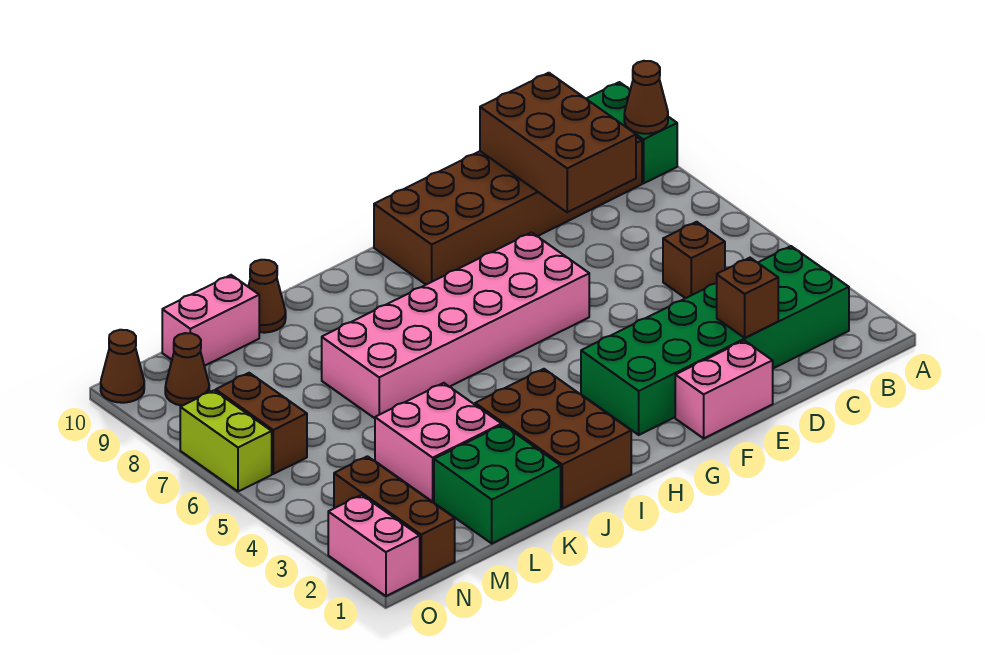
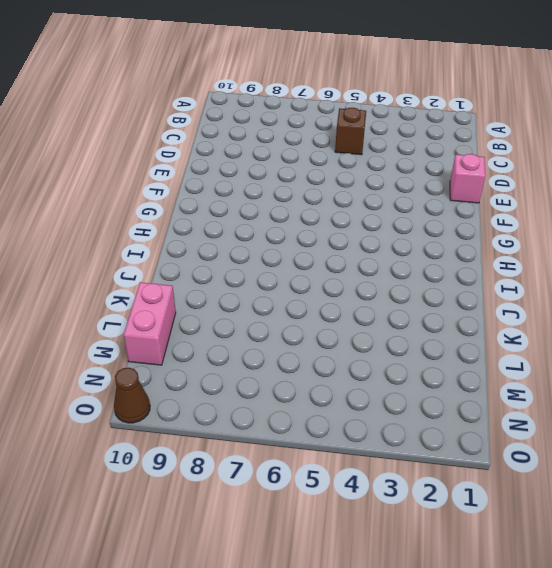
pink brick E1 level 1 -> pink brick E1:F1 level 1
none -> green brick A9:A10 level 1
none -> green brick B2:G3 level 1
none -> brown brick B9:G10 level 1

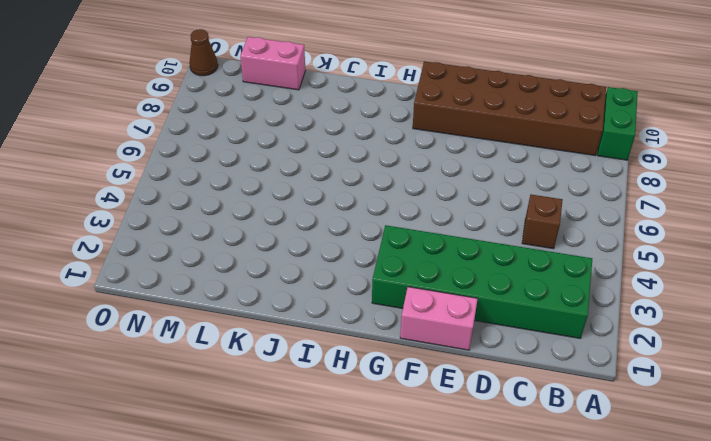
none -> pink brick F6:K7 level 1
none -> brown brick I1:J3 level 1
none -> green brick K1:L2 level 1

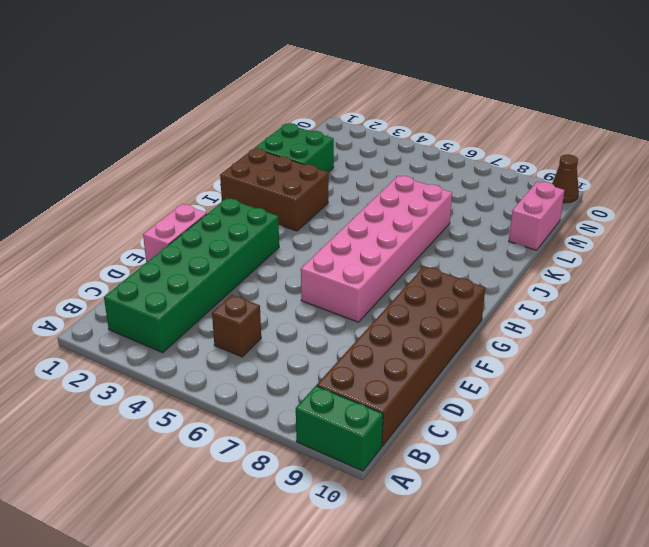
none -> pink brick K3:L4 level 1
none -> brown cone K10 level 1
none -> brown brick N1:N3 level 1

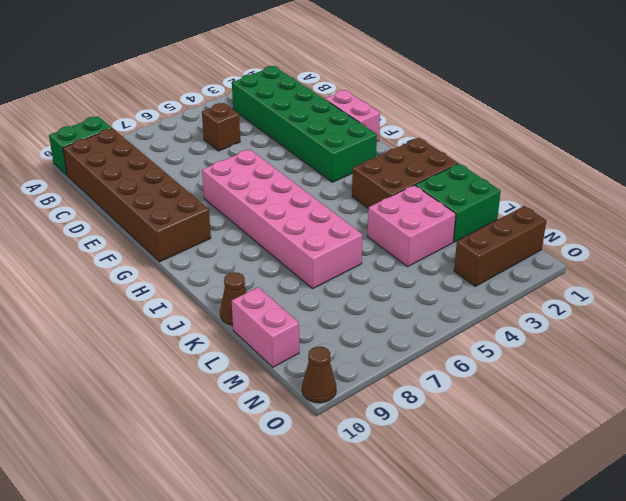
none -> brown brick N6:N7 level 1
none -> brown cone N9 level 1
none -> pink brick O1:O2 level 1

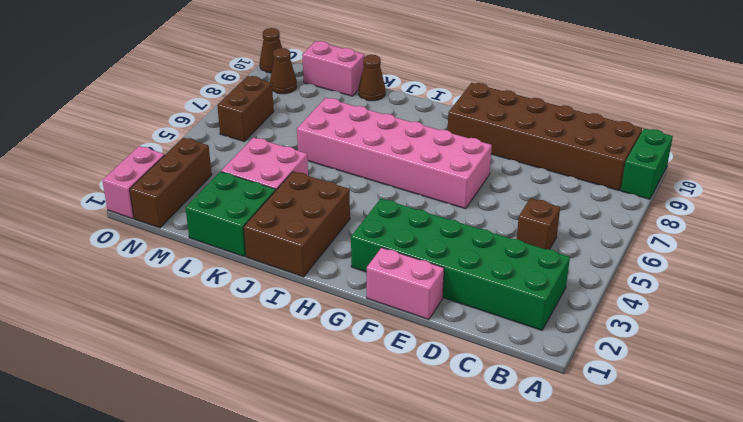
none -> lime brick O6:O7 level 1
none -> brown cone A9 level 2
none -> brown brick C8:D10 level 2

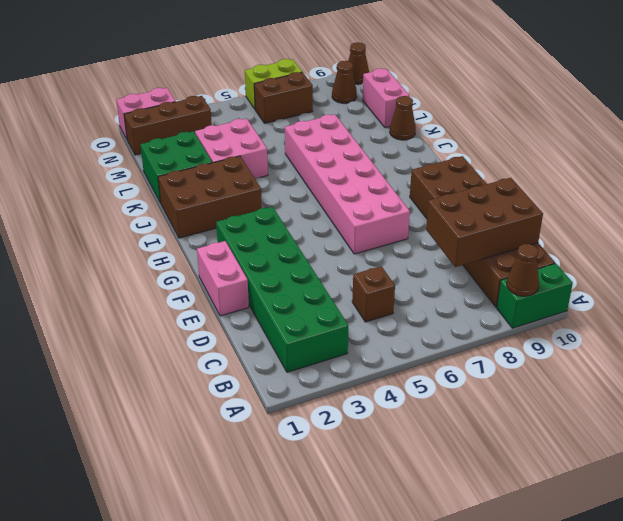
none -> brown brick D2 level 2

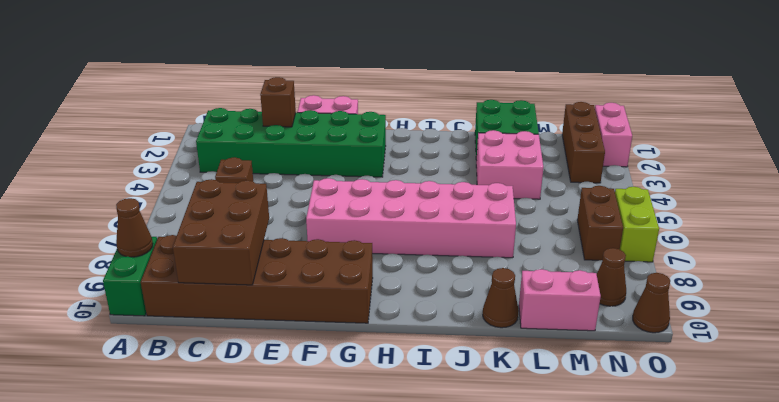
none -> brown brick I1:J3 level 1

